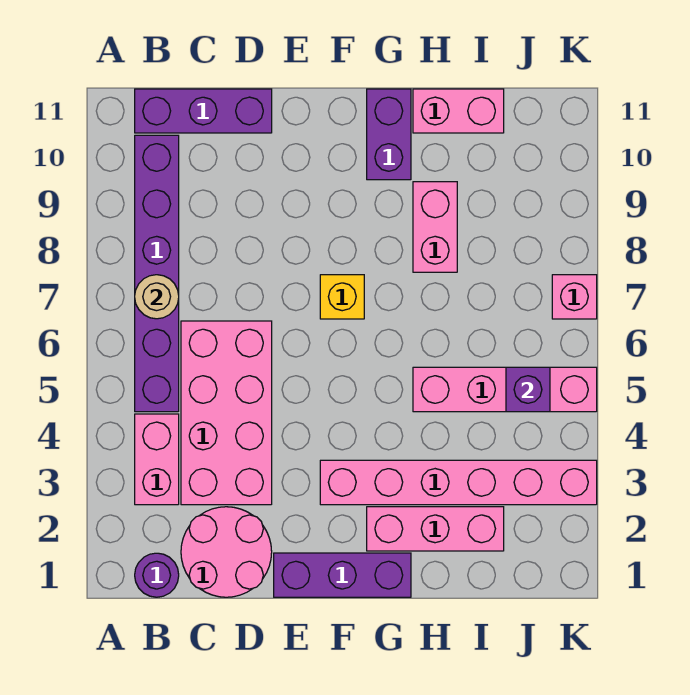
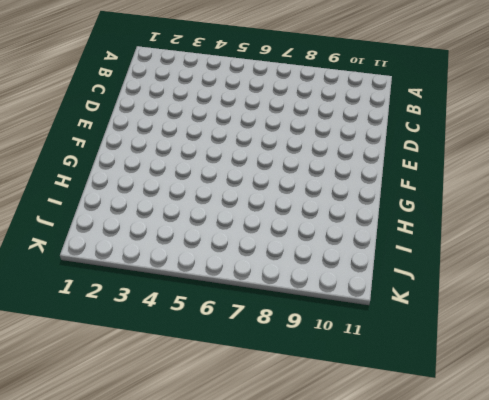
none -> purple round brick B1 level 1
none -> pink brick B3:B4 level 1
none -> purple brick B5:B10 level 1

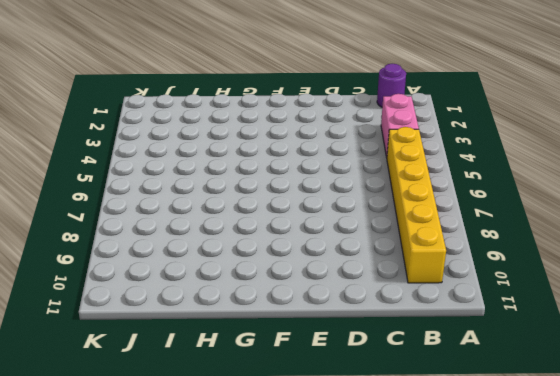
yellow brick B5:B10 level 1 -> purple brick B5:B10 level 1
none -> purple brick B11:D11 level 1
none -> pink round brick C1:D2 level 1
none -> pink brick C3:D6 level 1

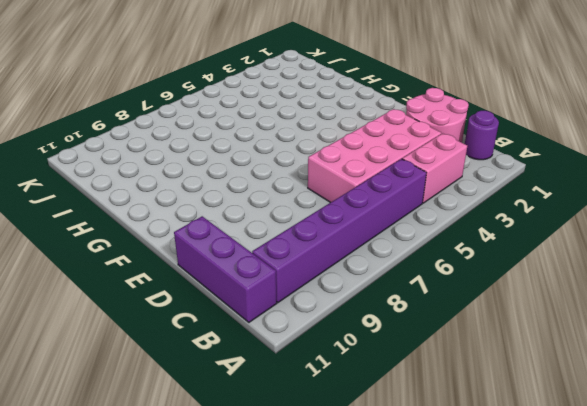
none -> purple brick E1:G1 level 1
none -> pink brick F3:K3 level 1
none -> yellow brick F7 level 1

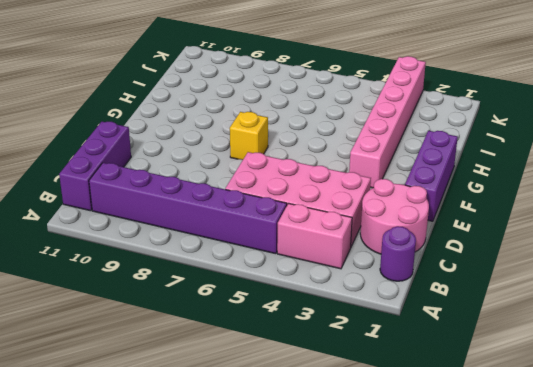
none -> pink brick G2:I2 level 1
none -> purple brick G10:G11 level 1
none -> pink brick H5:K5 level 1

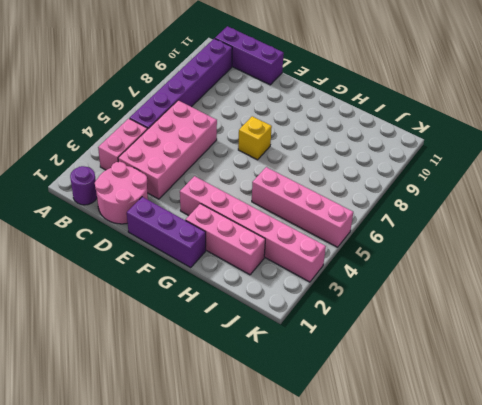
none -> purple brick G10:G11 level 1
none -> pink brick H8:H9 level 1
none -> pink brick H11:I11 level 1

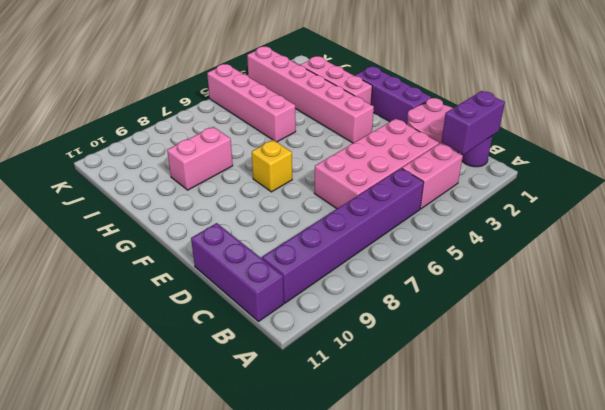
purple brick B1:B2 level 2 -> purple brick G10:G11 level 1
none -> pink brick H11:I11 level 1
none -> pink brick K7 level 1
none -> tan round brick B7 level 2

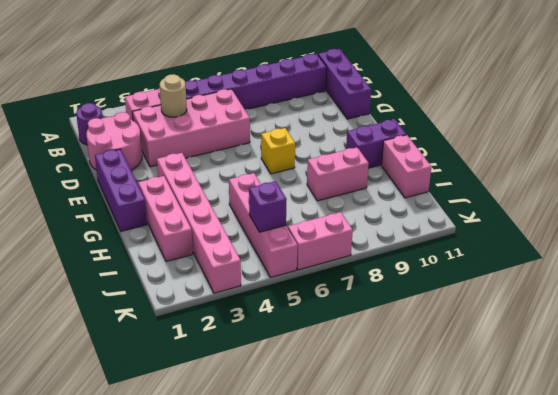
tan round brick C4 level 2 -> tan round brick B7 level 2
pink brick K6:K7 level 1 -> pink brick K7 level 1

